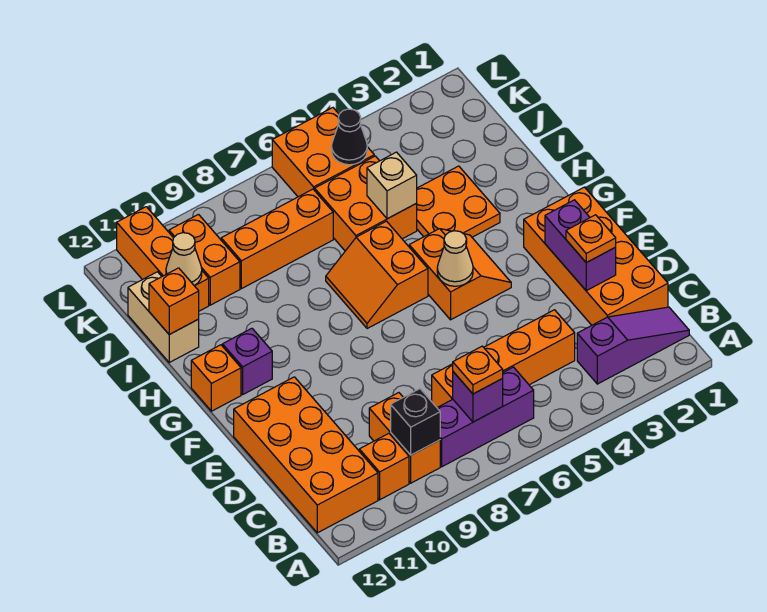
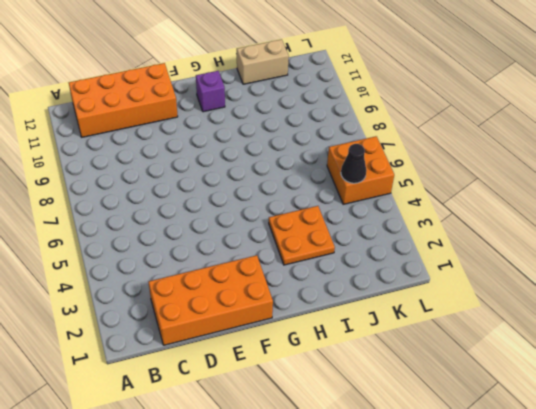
none -> purple slope B1:B3 level 1 top 3
none -> purple brick B6:B8 level 1
none -> orange brick B9:C9 level 1

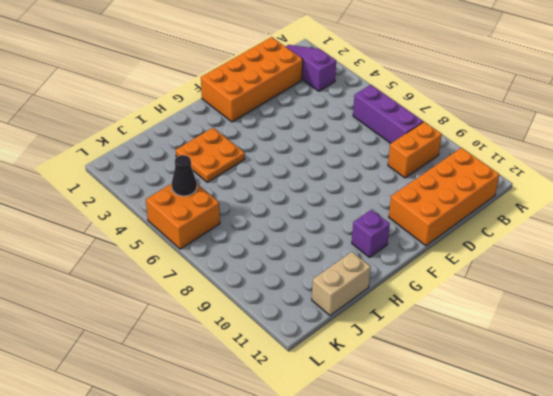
none -> orange brick B10 level 1
none -> orange brick C4:C7 level 1
none -> orange slope F4:G5 level 1 top 5

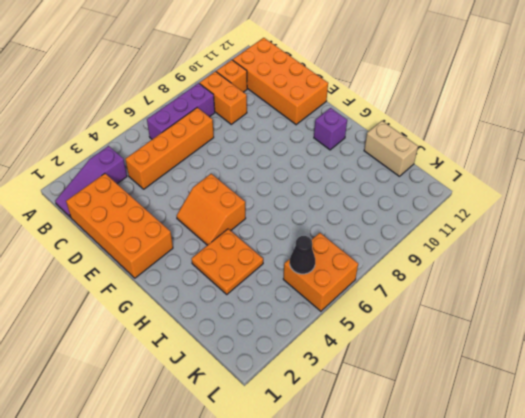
none -> orange slope G6:H7 level 1 top 6
none -> orange brick G12 level 1
none -> orange brick I5:J6 level 1

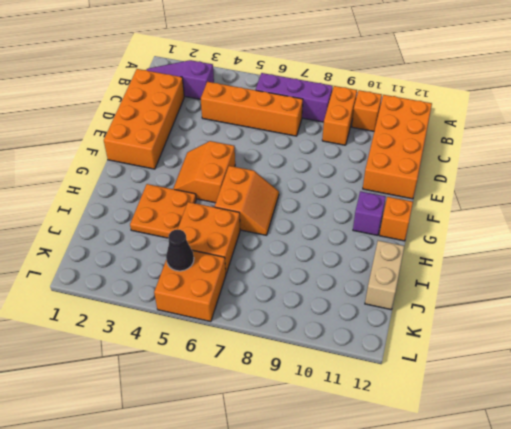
none -> orange brick J7:J9 level 1
none -> orange brick J10:K10 level 1
none -> orange brick J11:L11 level 1

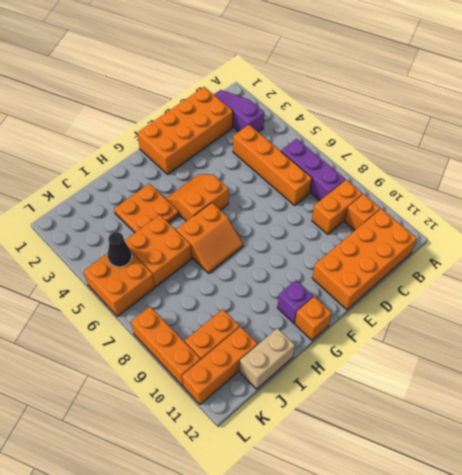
orange brick L8:L10 level 1 -> orange brick J7:J9 level 1
none -> purple brick B7 level 2
none -> black brick B9 level 2
none -> purple brick D2:E2 level 2

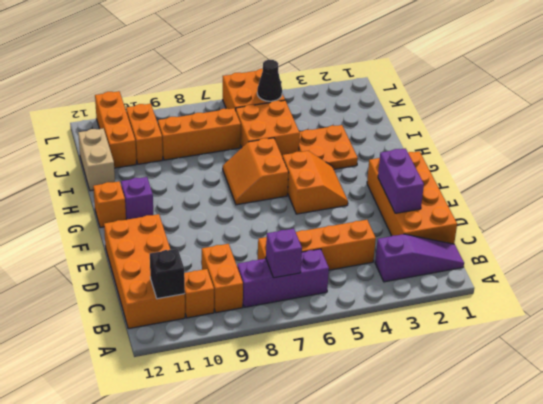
black brick B11 level 2 -> black brick B9 level 2
none -> tan cone F5 level 2
none -> tan brick I5 level 2
none -> orange brick I12 level 2

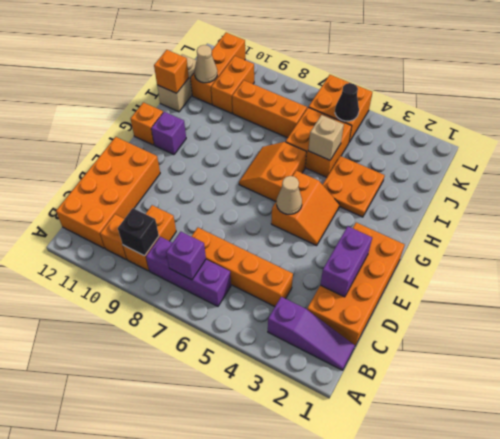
none -> orange plate B7 level 3
none -> orange plate D2 level 3

